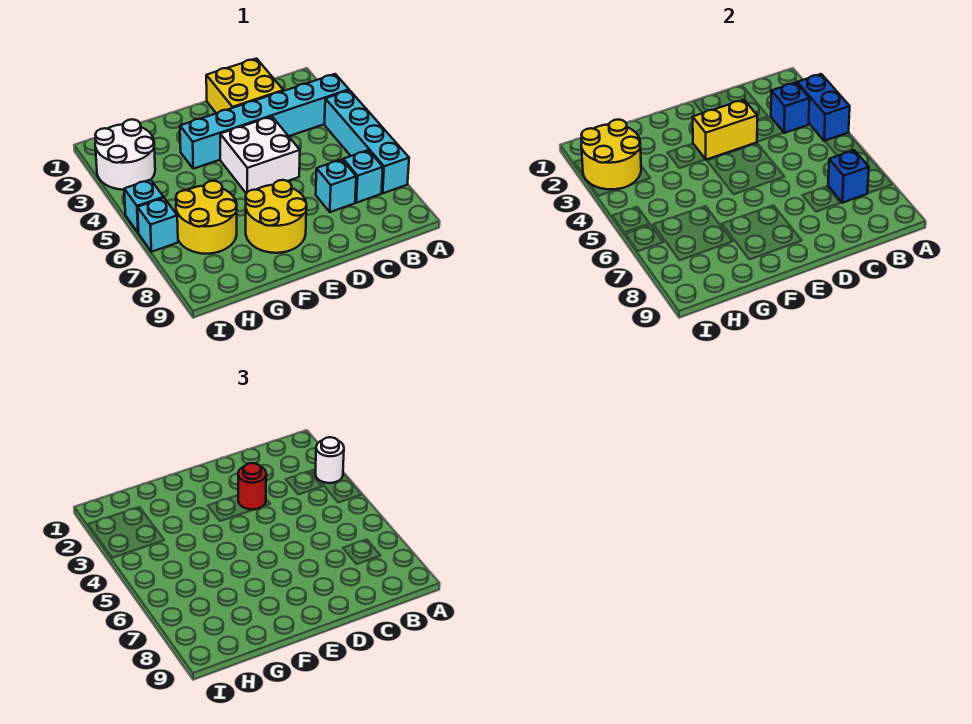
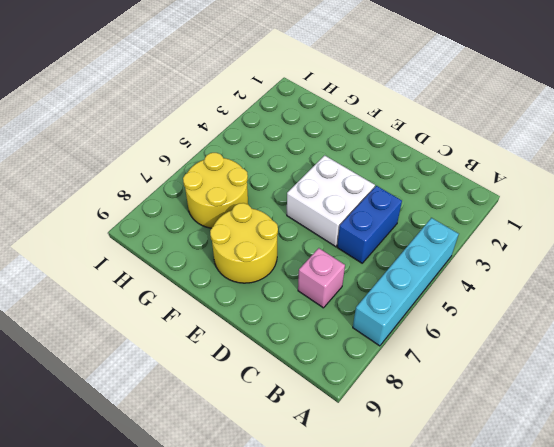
blue brick C4:C5 level 1 -> blue brick A3:A4 level 2
pink brick C7 level 1 -> cyan brick C7 level 1
none -> cyan brick A3:F3 level 1
none -> cyan brick B7 level 1
none -> yellow brick C1:D2 level 1

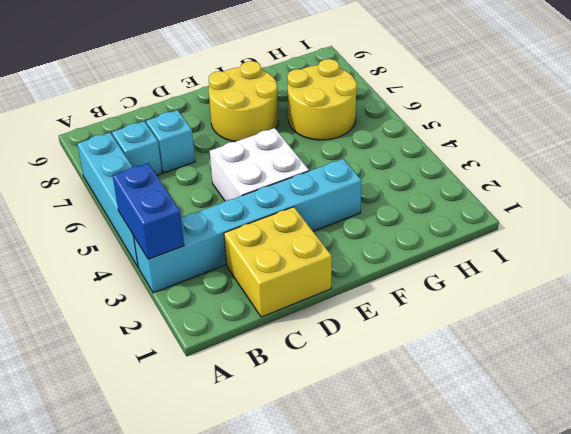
none -> white round brick H2:I3 level 1
none -> cyan brick I5 level 1
none -> cyan brick I6 level 1

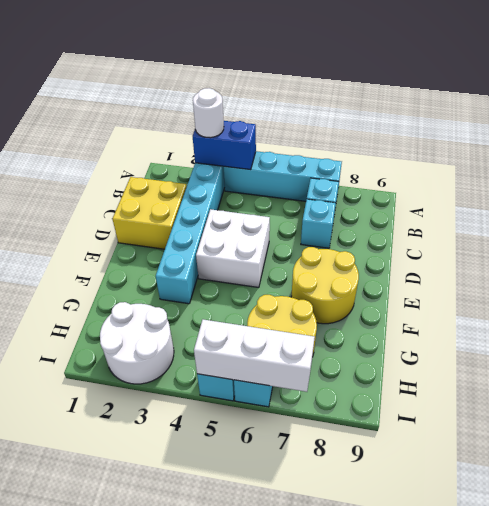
white brick I5:I7 level 2 -> none
none -> blue brick B3 level 2
none -> blue brick B7 level 2
none -> yellow brick D3:E3 level 2

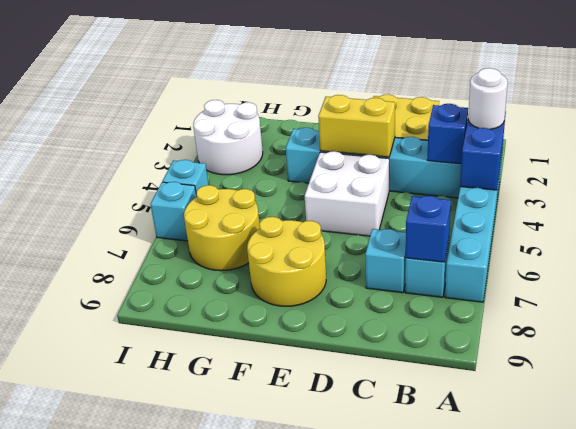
none -> yellow round brick H2:I3 level 2
none -> red round brick D3 level 3

